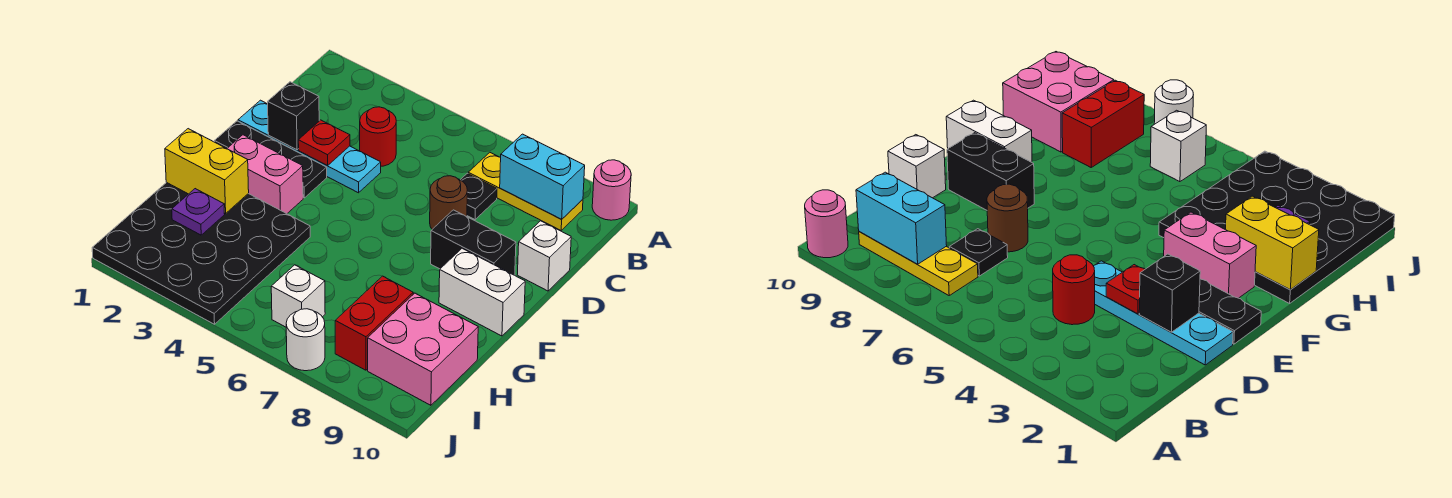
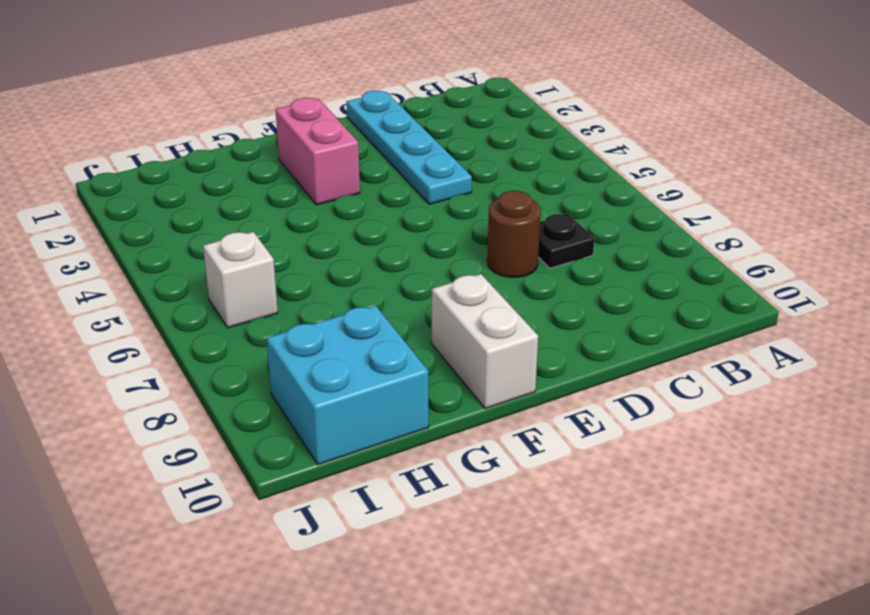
cyan brick H9:I10 level 1 -> pink brick H9:I10 level 1
none -> pink round brick A10 level 1
none -> yellow plate B7:B9 level 1
none -> red round brick C4 level 1

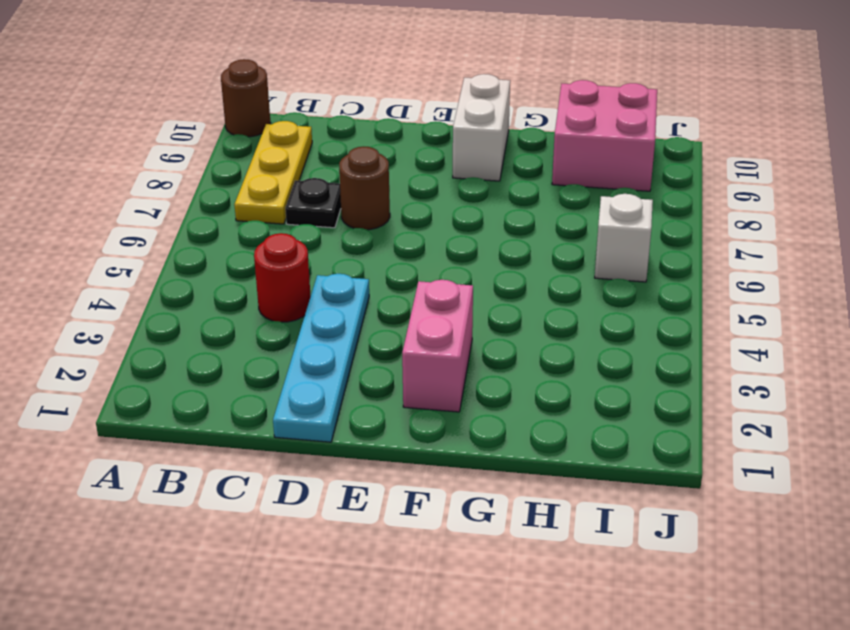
brown round brick A10 level 1 -> pink round brick A10 level 1
none -> white brick D10 level 1
none -> black plate E1:E3 level 1
none -> black brick E8:E9 level 1

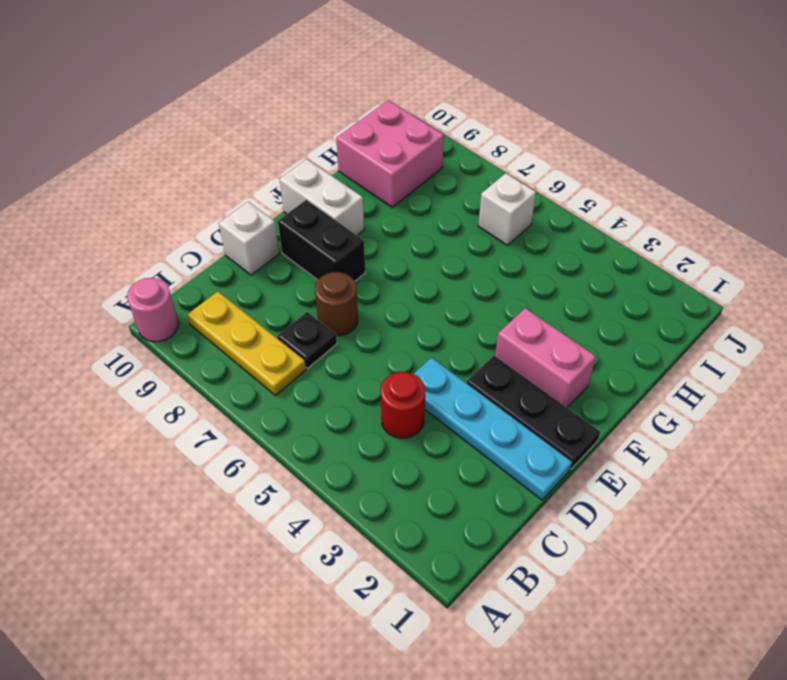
none -> black plate G1:J4 level 1
none -> red brick H8:I8 level 1
none -> white round brick J7 level 1

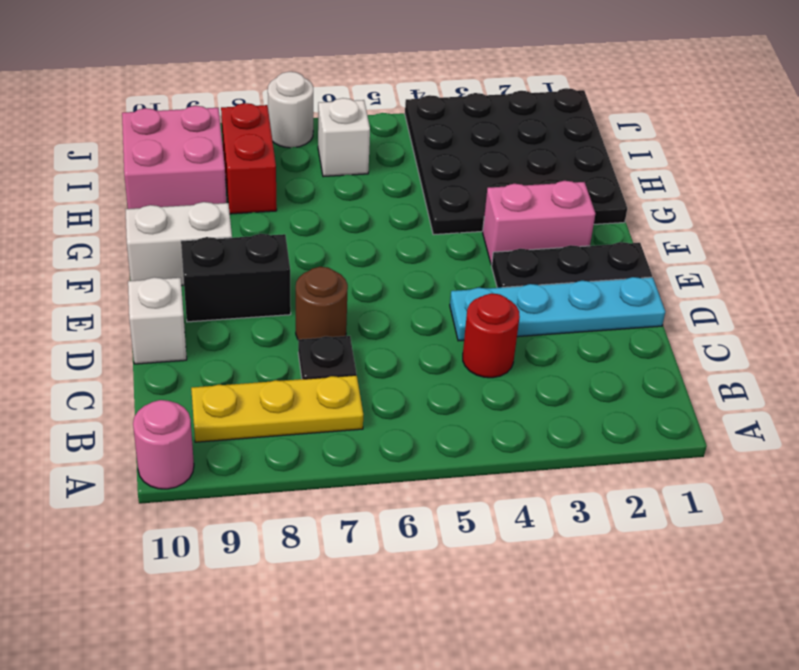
none -> cyan brick B8:B9 level 2
none -> black brick D2 level 2
none -> red plate D3 level 2

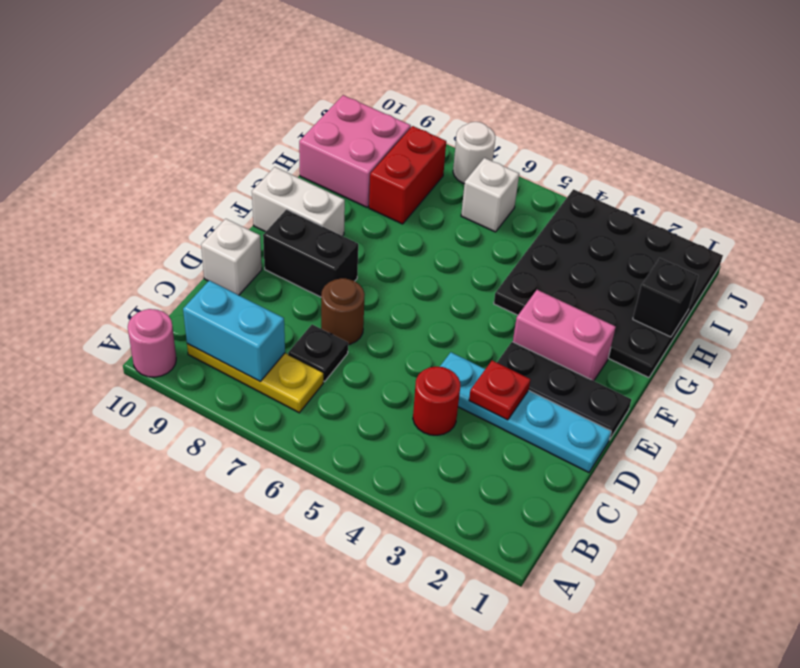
black brick H1 level 2 -> black brick D2 level 2
none -> yellow brick G1:G2 level 2
none -> purple plate H2 level 2

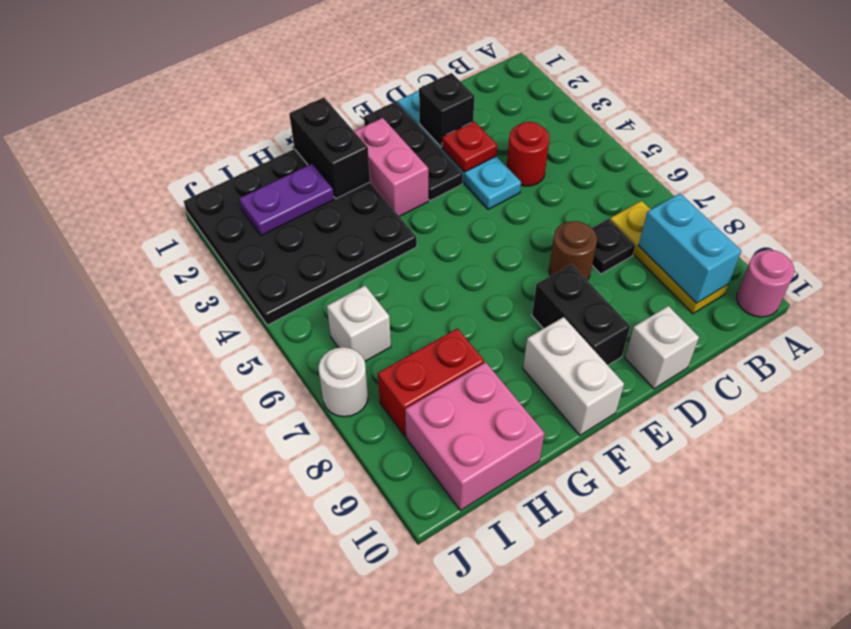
black brick G1:G2 level 2 -> yellow brick G1:G2 level 2
purple plate H2:I2 level 2 -> purple plate H2 level 2

